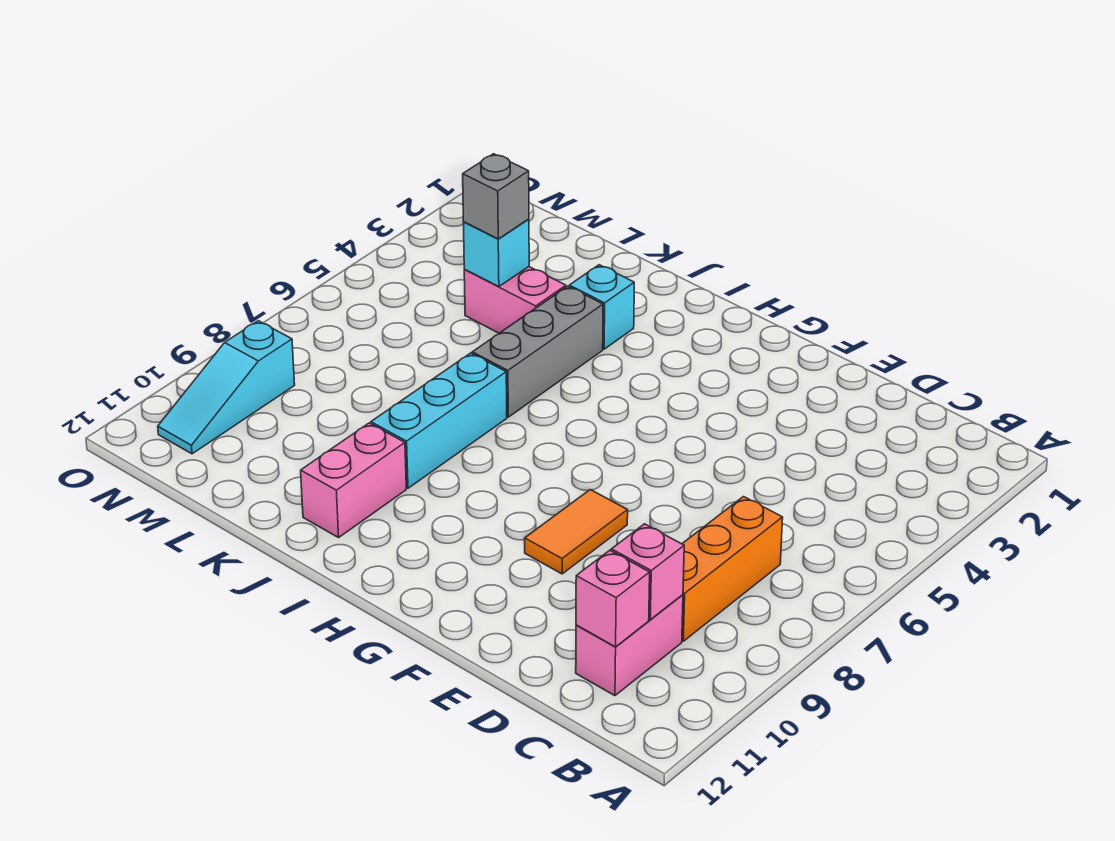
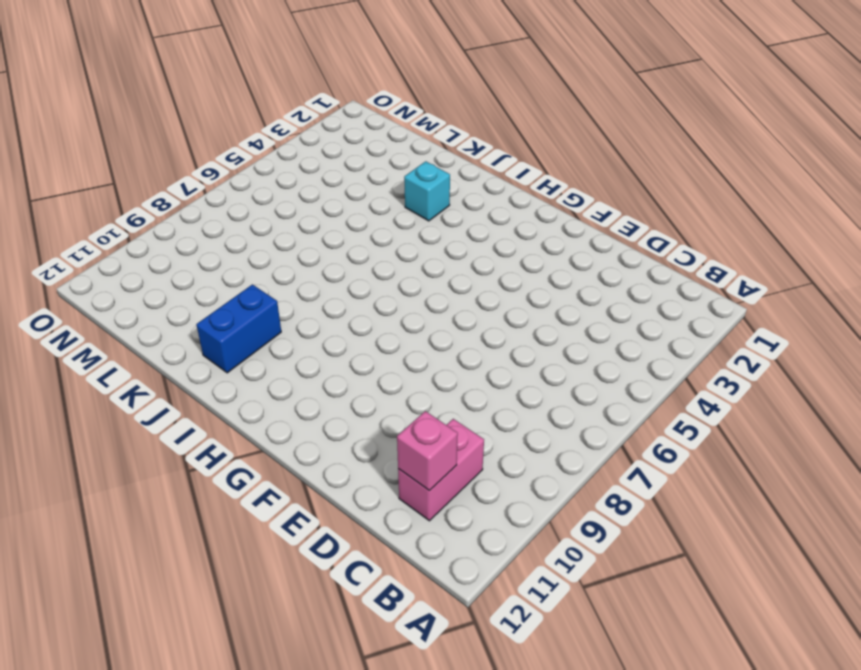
blue brick J10:J11 level 1 -> pink brick J10:J11 level 1
none -> orange brick C7:C9 level 1
none -> orange tile F8:F9 level 1
none -> grey brick J4:J6 level 1

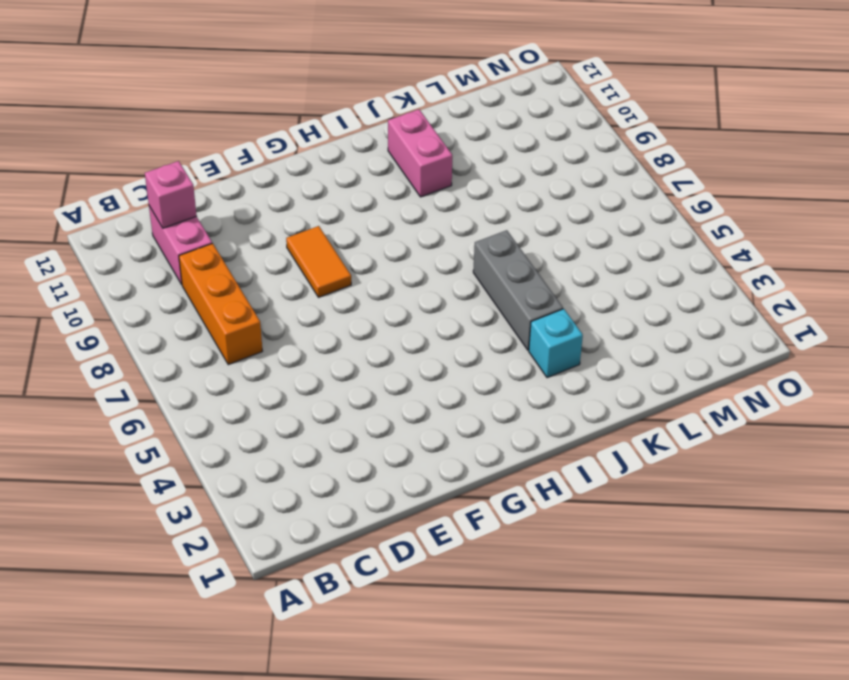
none -> cyan brick J7:J9 level 1
none -> pink brick K4:L4 level 1
none -> cyan slope N9:N11 level 1 top 9

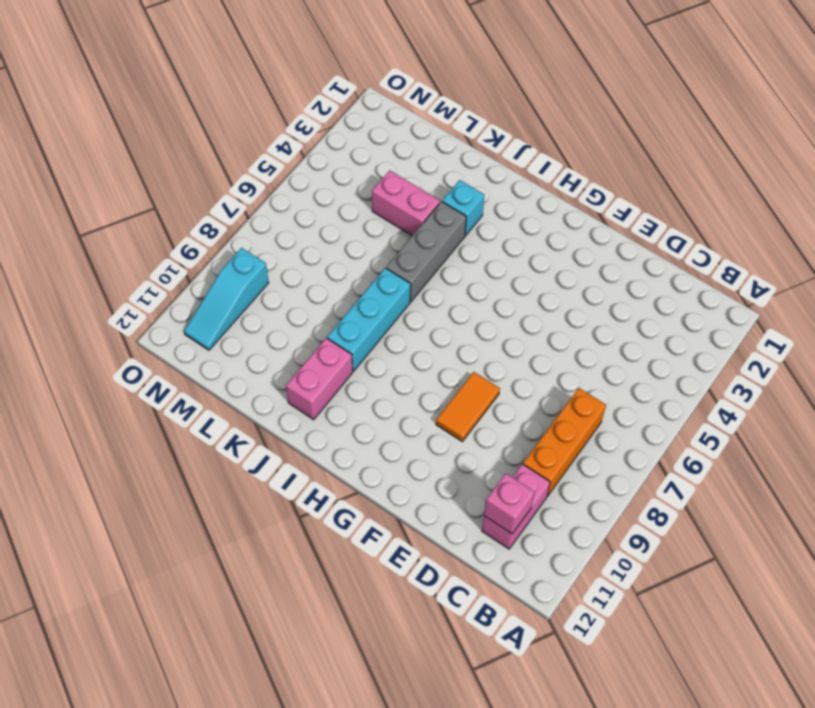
none -> pink brick C10 level 2
none -> cyan brick L4 level 2
none -> grey brick L4 level 3

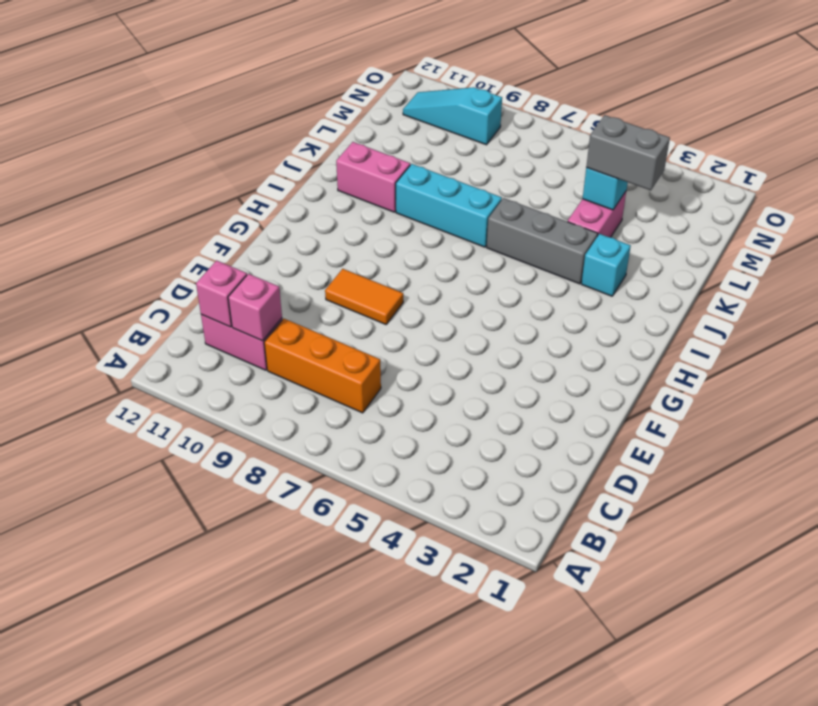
grey brick L3:L4 level 3 -> grey brick L4 level 3

